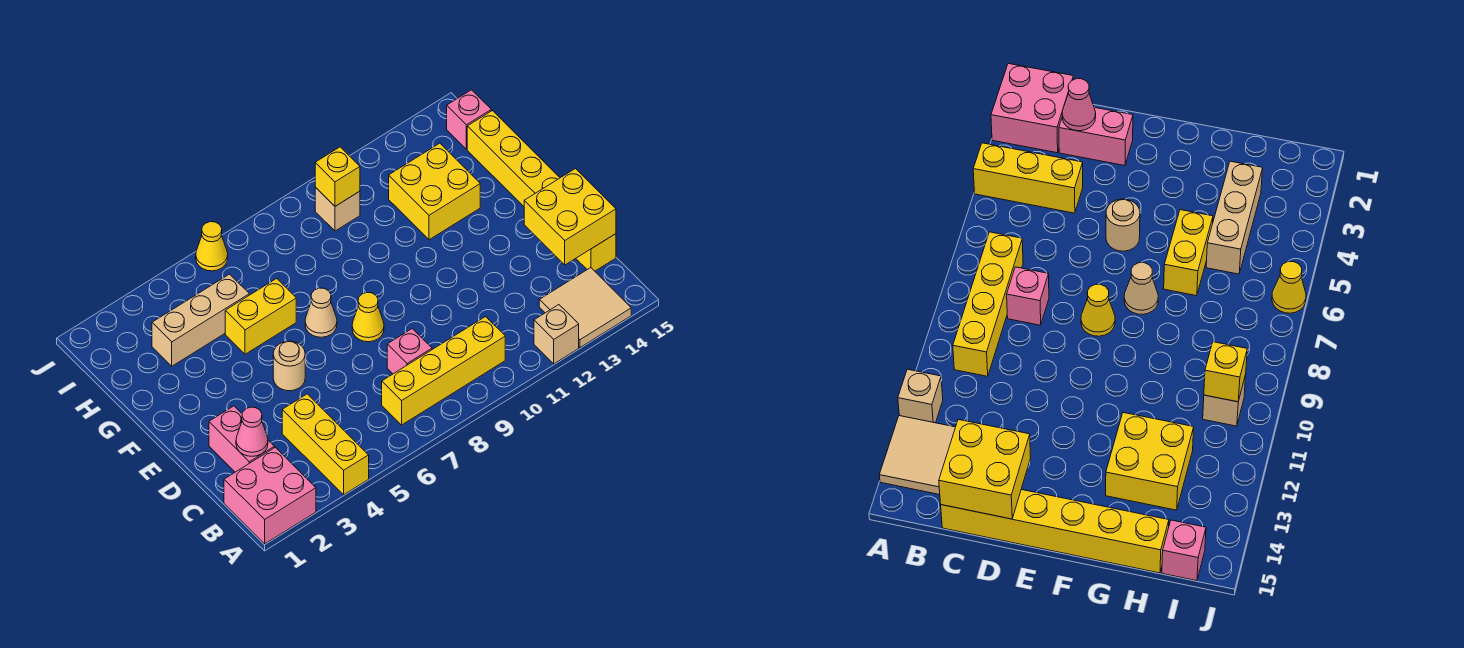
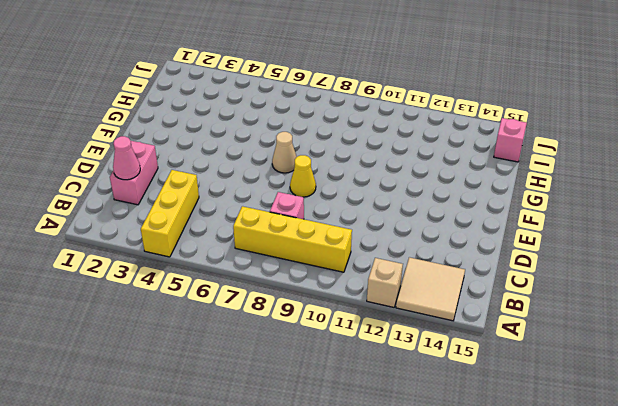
none -> pink brick A1:B2 level 1
none -> yellow brick C15:H15 level 1
none -> tan round brick E5 level 1

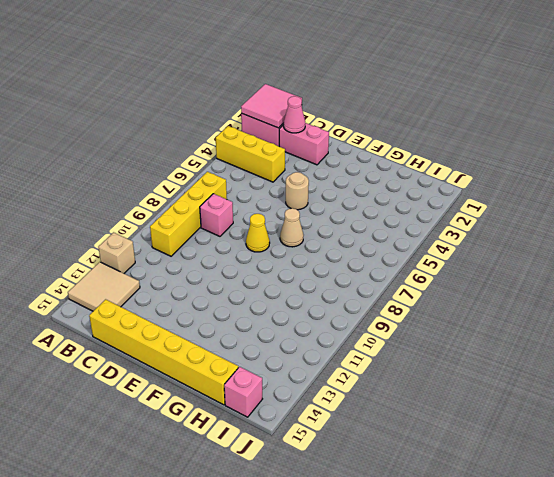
pink tile A1:B2 level 2 -> none
none -> yellow brick G5:G6 level 1
none -> yellow brick G12:H13 level 1
none -> tan brick H3:H5 level 1

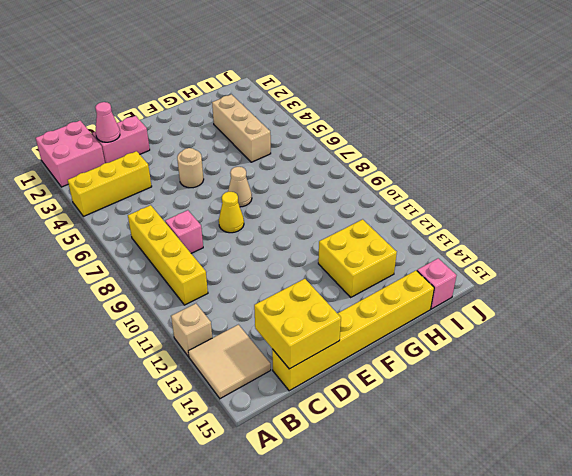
none -> yellow brick G5:G6 level 1
none -> tan brick I10 level 1
none -> yellow cone J6 level 1

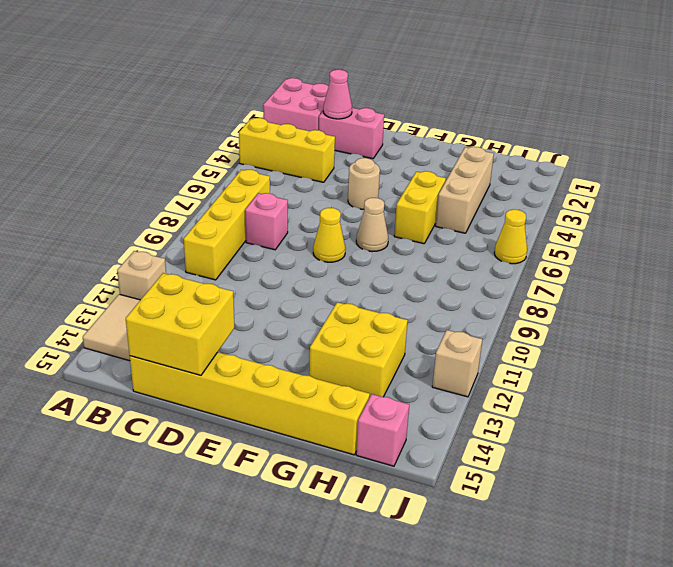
tan brick J12 level 1 -> tan brick I10 level 1
none -> yellow brick I10 level 2

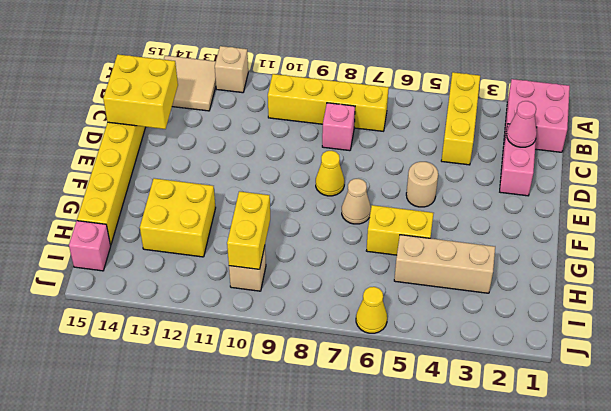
yellow brick H10:I10 level 2 -> yellow brick I10 level 2

